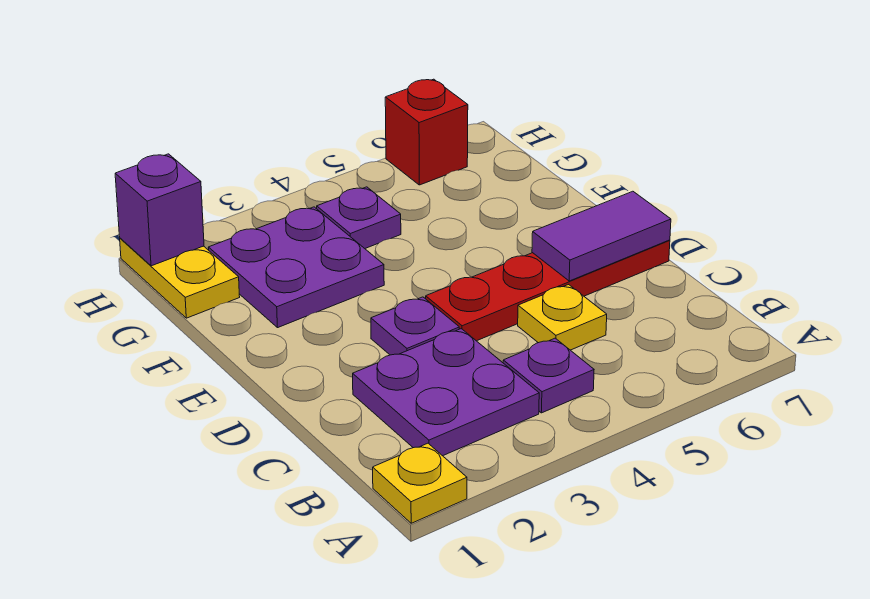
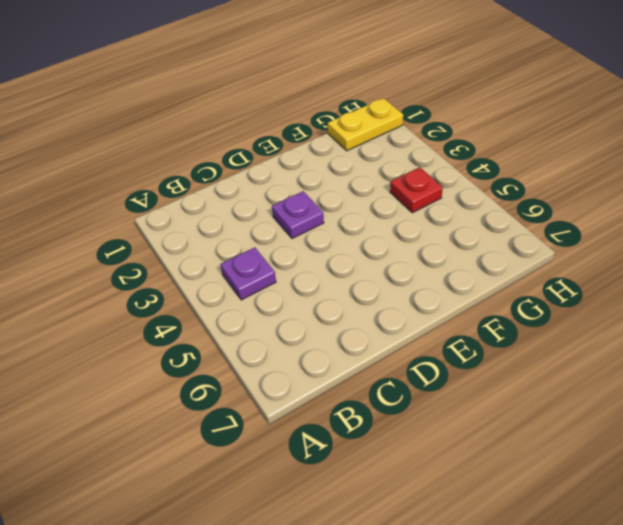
red plate G4 level 1 -> purple plate G4 level 1
none -> yellow plate A1 level 1
none -> purple plate B2:C3 level 1
none -> yellow plate C5 level 1

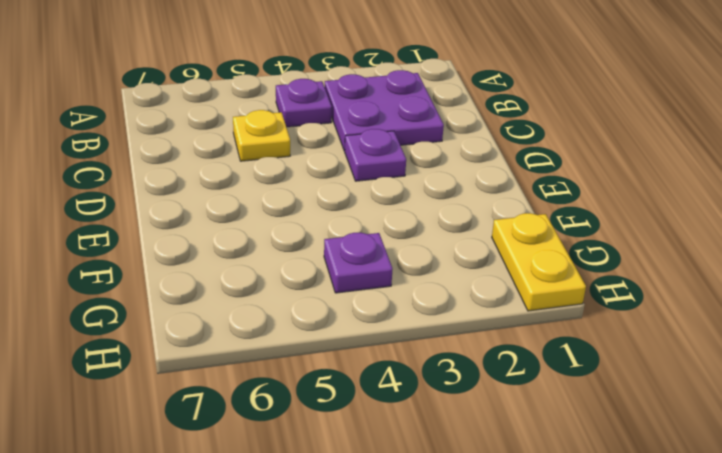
none -> yellow plate A1 level 1
none -> red plate D4:D7 level 1
none -> purple plate F2:G3 level 1

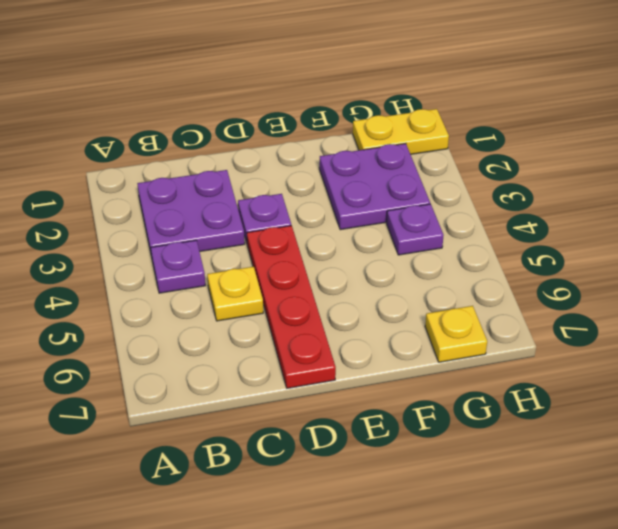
yellow plate G7 level 1 -> yellow plate A1 level 1
none -> red brick H6 level 1
none -> purple tile D6:D7 level 2
none -> purple brick H1 level 2

